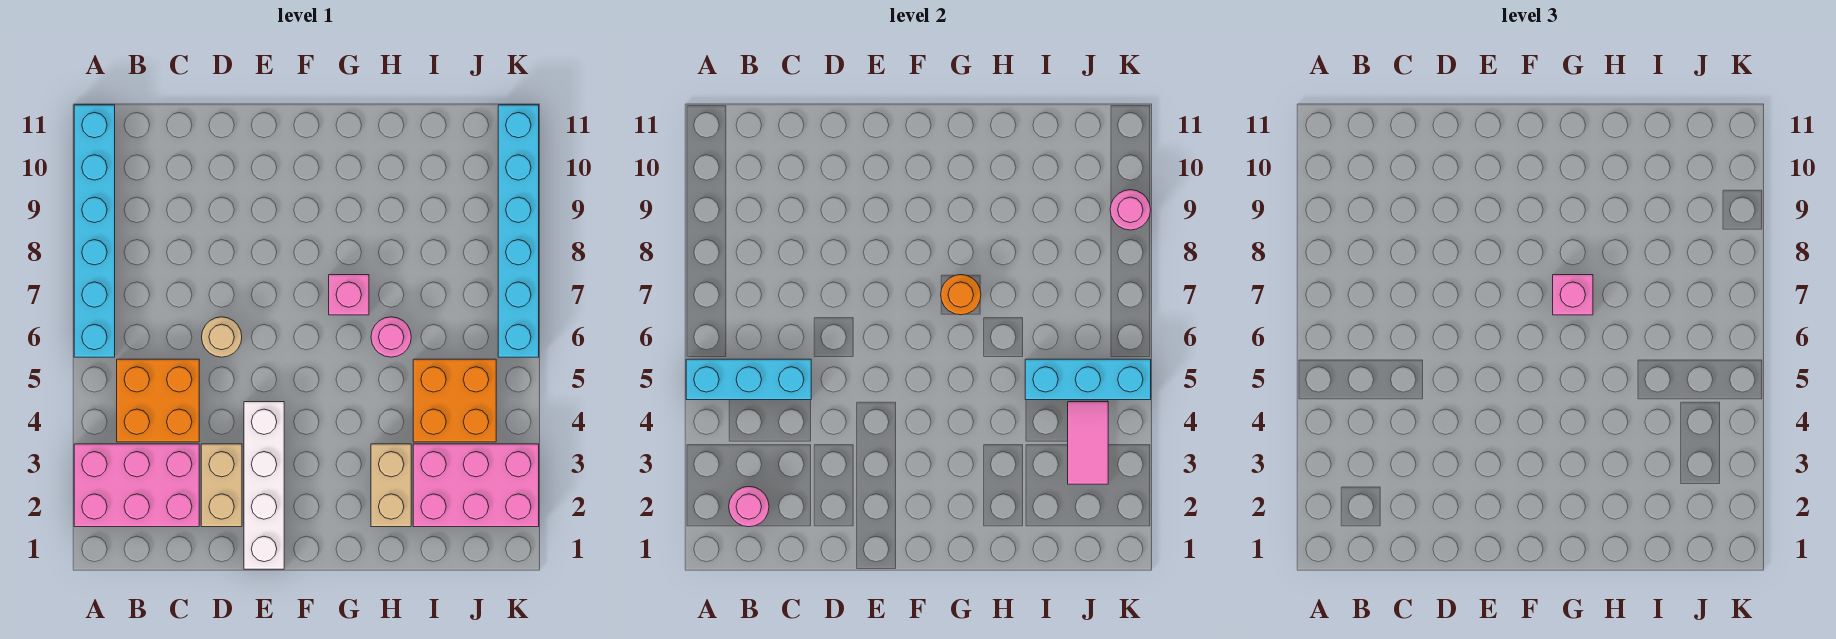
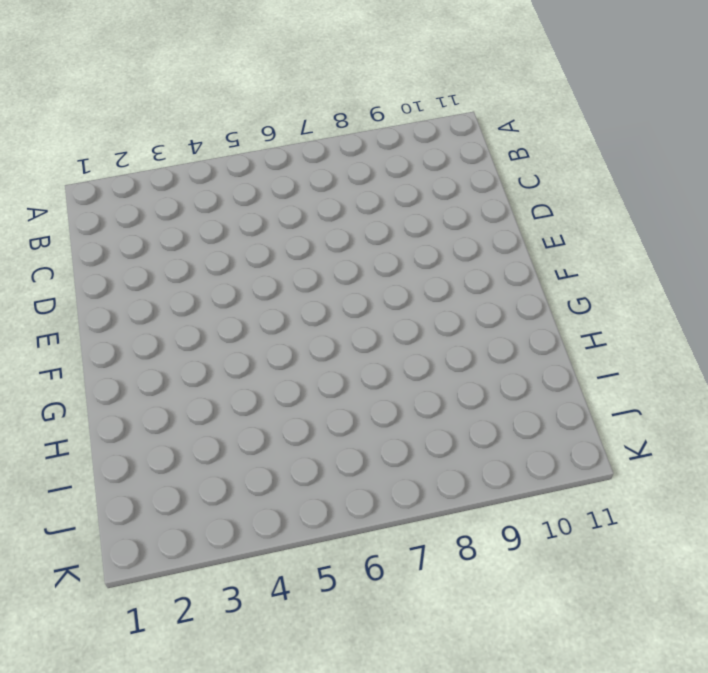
none -> pink brick A2:C3 level 1
none -> cyan brick A6:A11 level 1
none -> orange brick B4:C5 level 1

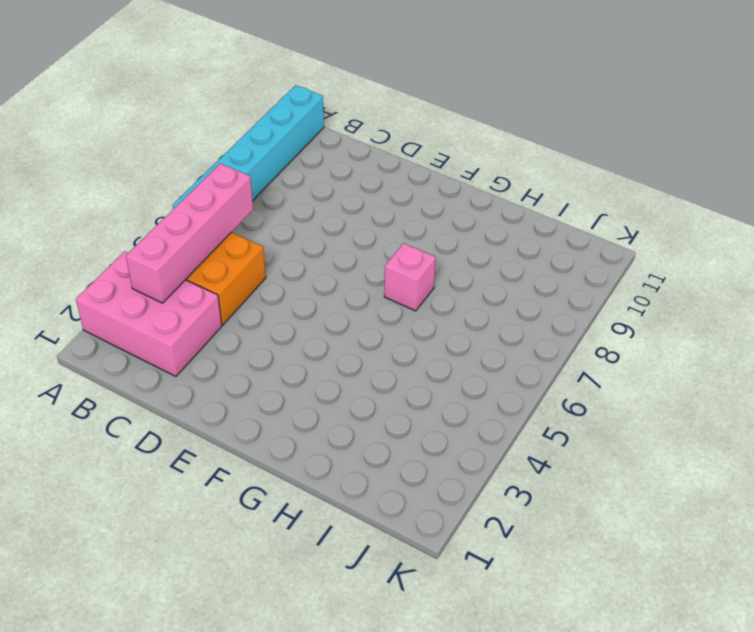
pink brick B3:B6 level 2 -> cyan brick A5:C5 level 2
none -> tan brick D2:D3 level 1
none -> tan round brick D6 level 1
none -> white brick E1:E4 level 1

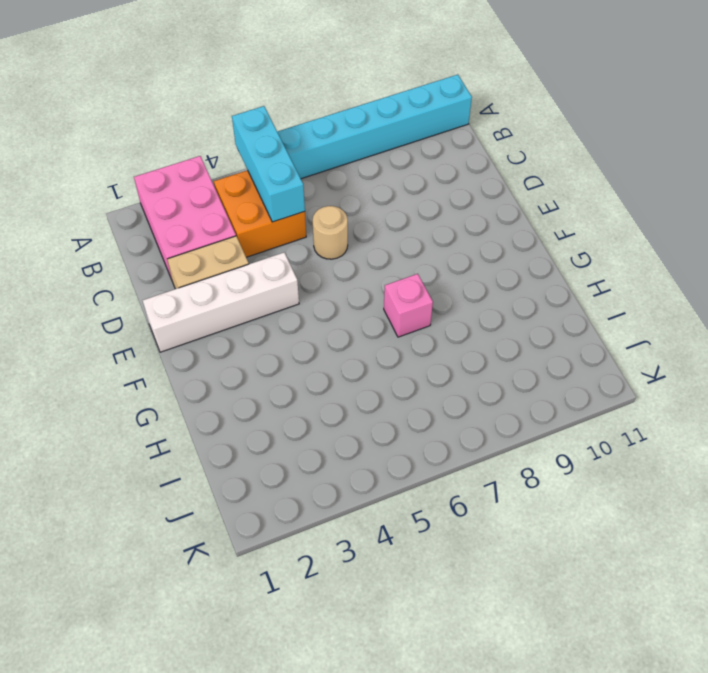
none -> tan brick H2:H3 level 1
none -> pink round brick H6 level 1
none -> pink brick I2:K3 level 1

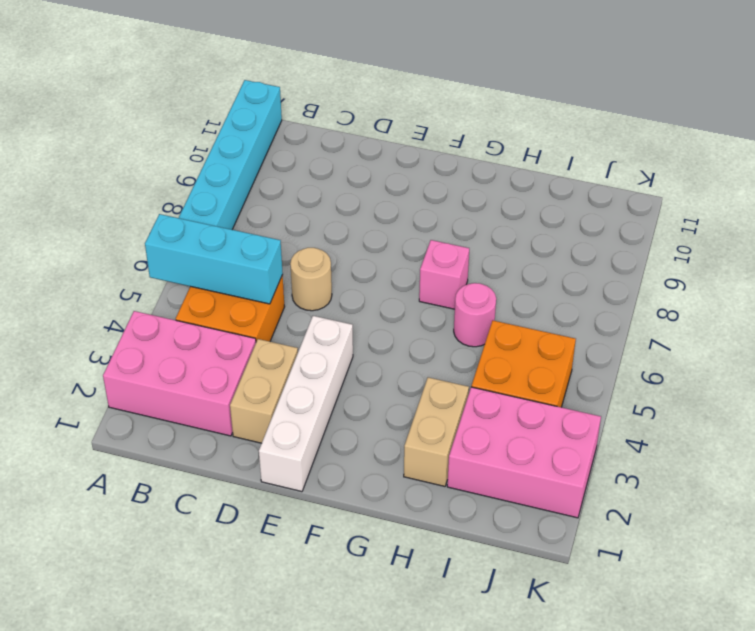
none -> cyan brick K6:K11 level 1
none -> pink round brick B2 level 2
none -> orange round brick G7 level 2

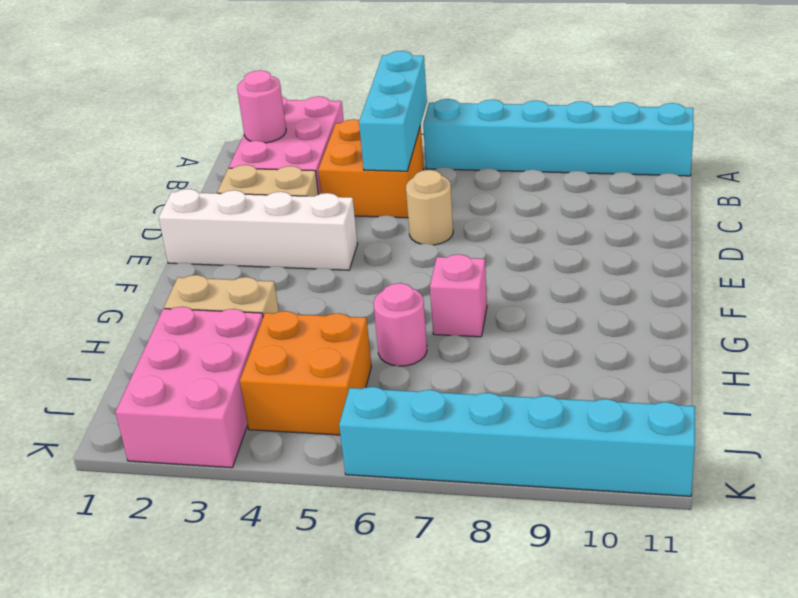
none -> orange round brick G7 level 2
none -> cyan brick I5:K5 level 2
none -> pink tile J3:J4 level 2

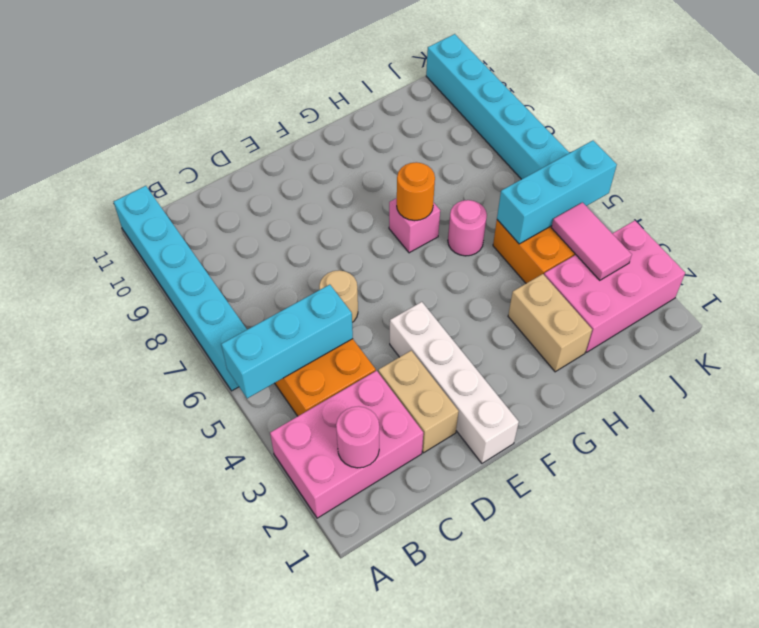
none -> pink round brick K9 level 2
none -> pink brick G7 level 3

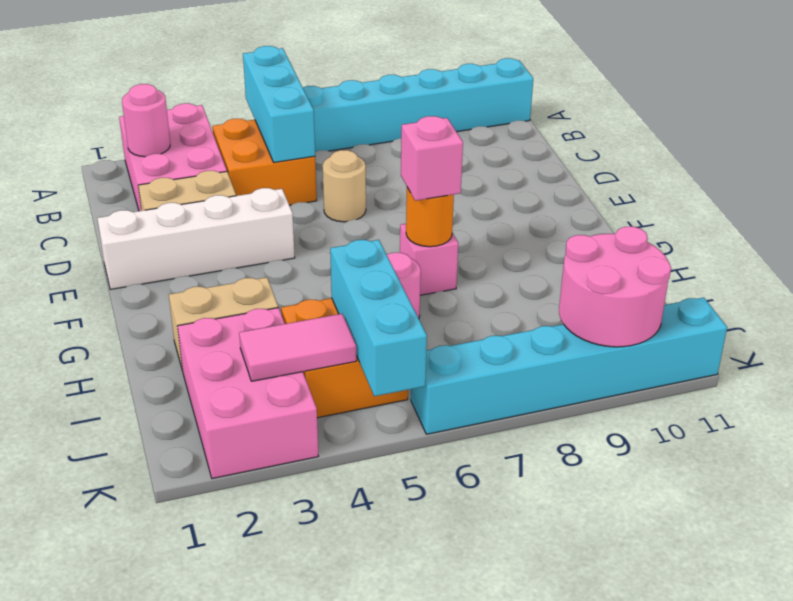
pink round brick J9:K10 level 2 -> pink round brick K9 level 2

